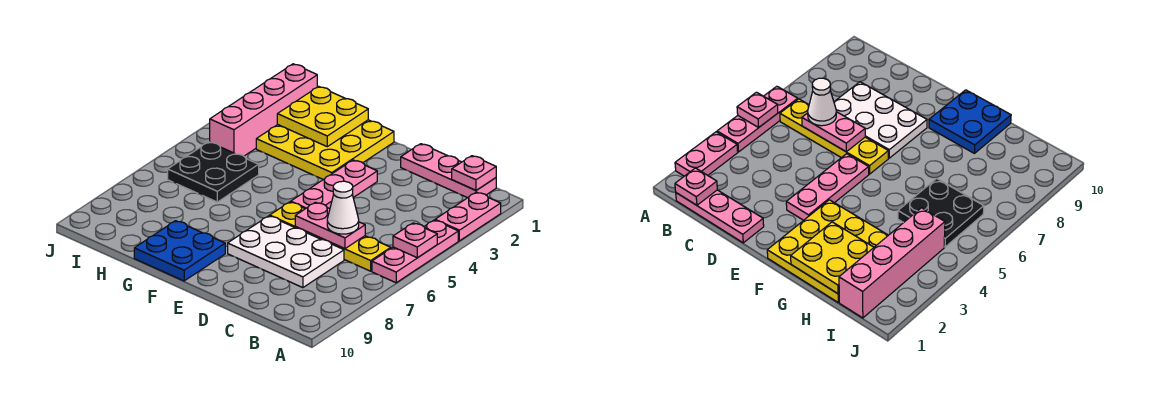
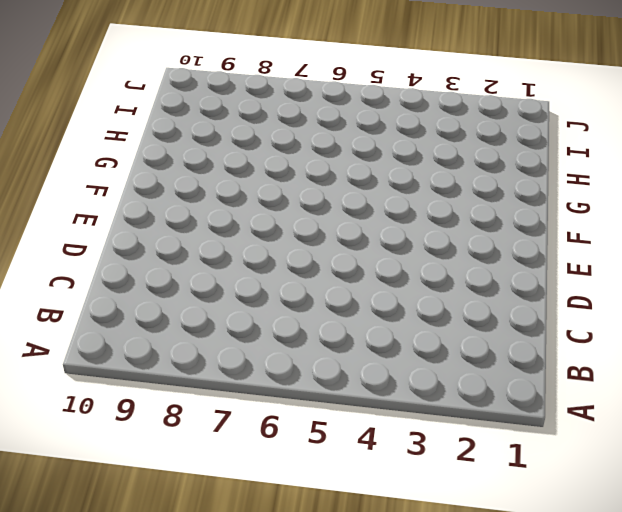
none -> pink plate A2:A3 level 1
none -> pink plate A4:A6 level 1
none -> pink plate B1:D1 level 1

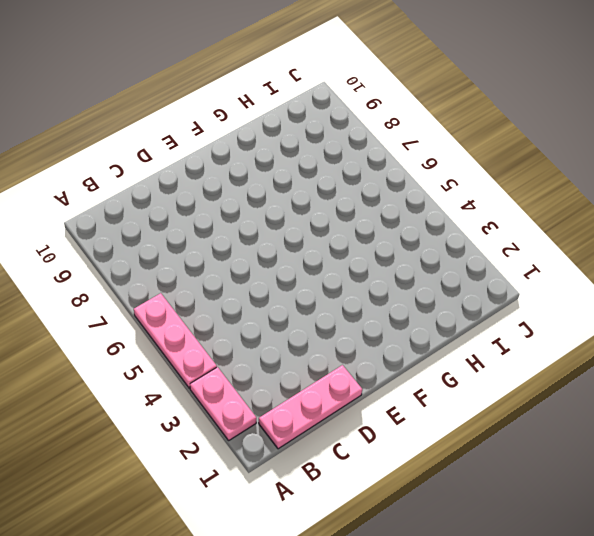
none -> yellow plate B6:E6 level 1
none -> white plate C7:E8 level 1
none -> pink plate E3:E5 level 1

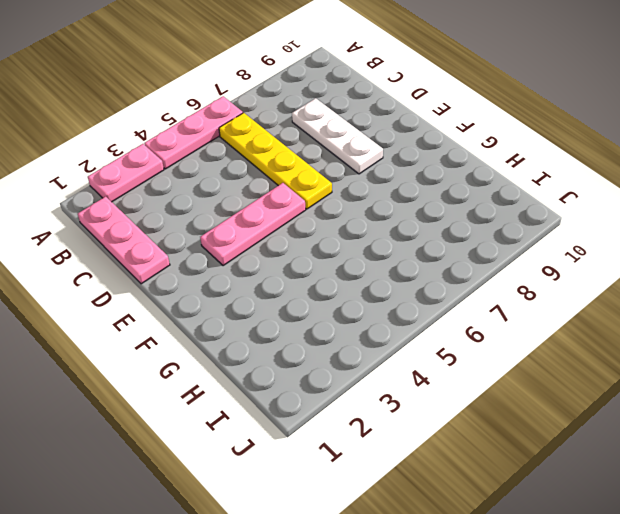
white plate C8:E8 level 1 -> white plate C7:E8 level 1
none -> yellow plate F1:H3 level 1
none -> blue plate F9:G10 level 1
none -> black plate H5:I6 level 1

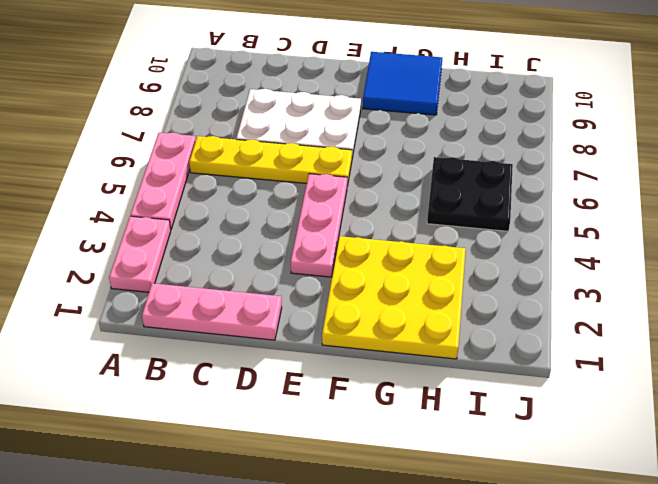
blue tile F9:G10 level 1 -> blue plate F9:G10 level 1
none -> pink brick I1:I4 level 1
none -> pink plate A5 level 2
none -> pink plate B1 level 2

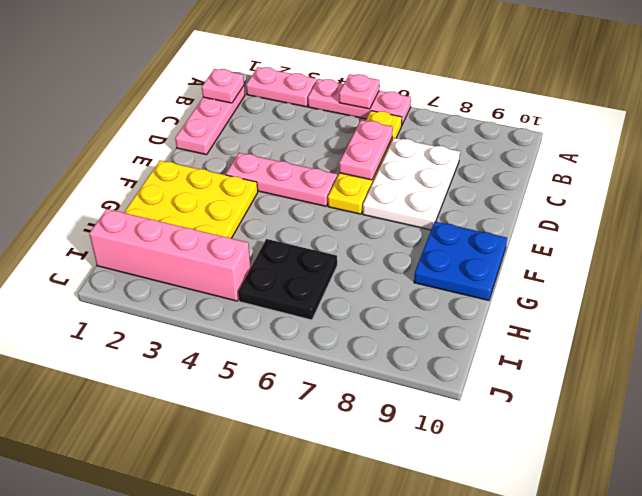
none -> yellow plate G1:H2 level 2
none -> white cone C6 level 3

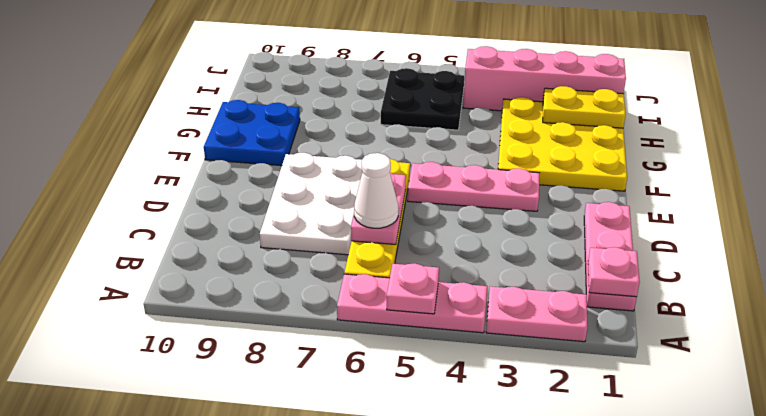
yellow plate H1:H2 level 2 -> yellow plate G1:H2 level 2

